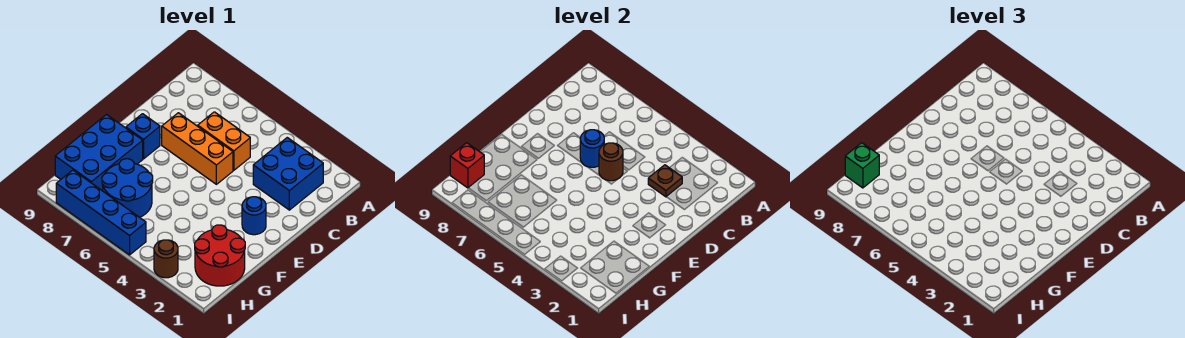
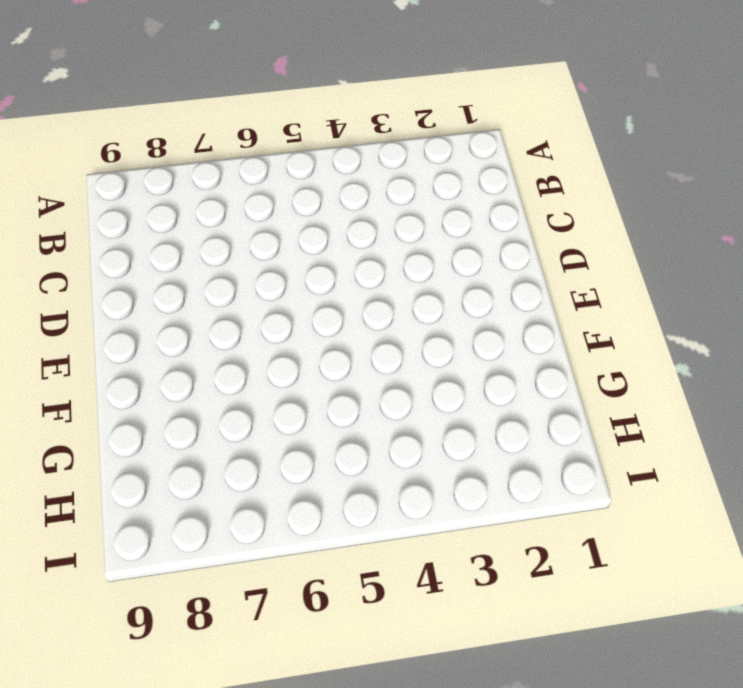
none -> blue brick B2:C3 level 1
none -> orange brick C5:C6 level 1
none -> orange brick D5:D7 level 1

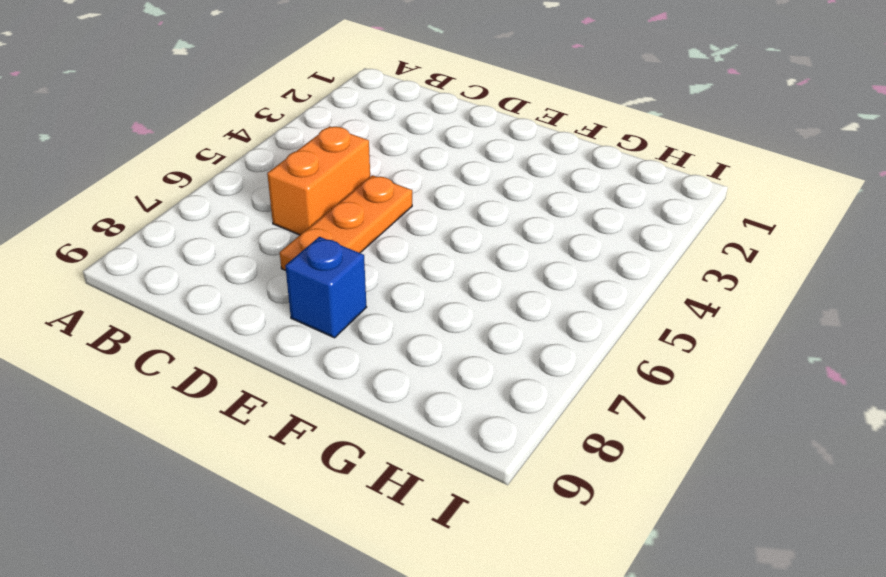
orange plate D5:D7 level 1 -> orange brick D5:D7 level 1
none -> blue brick B2:C3 level 1
none -> blue round brick E2 level 1
none -> blue brick F8:H9 level 1

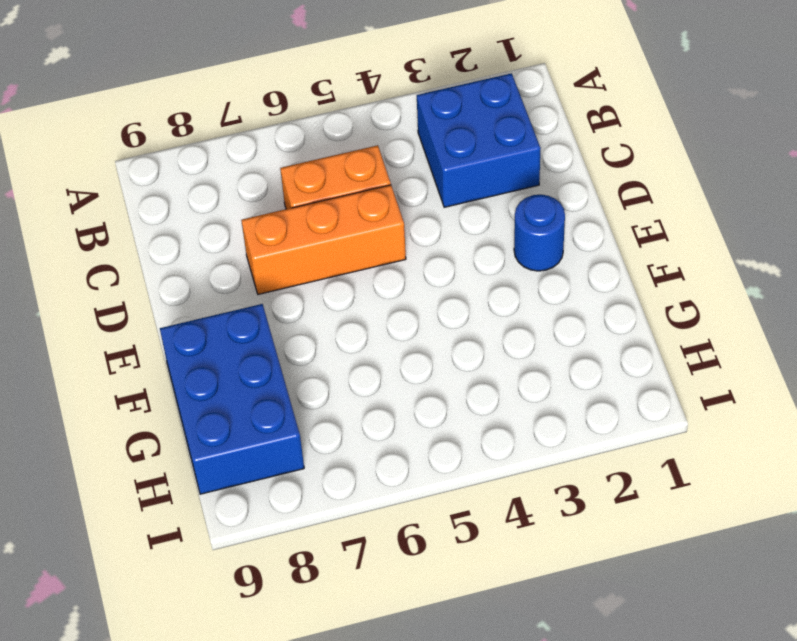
none -> blue brick E8 level 1
none -> red round brick G1:H2 level 1
none -> blue round brick G6:H7 level 1

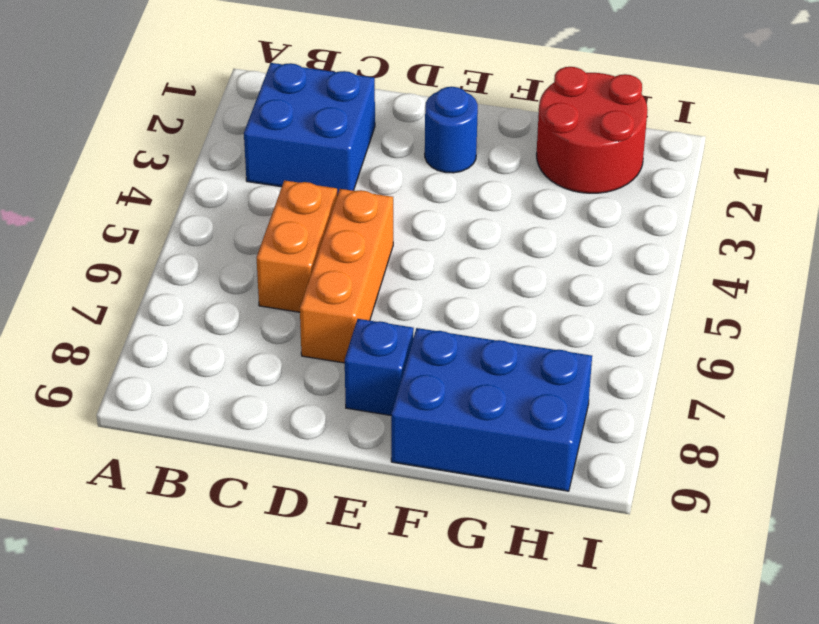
none -> blue round brick G6:H7 level 1
none -> brown round brick I3 level 1
none -> blue brick I5:I8 level 1

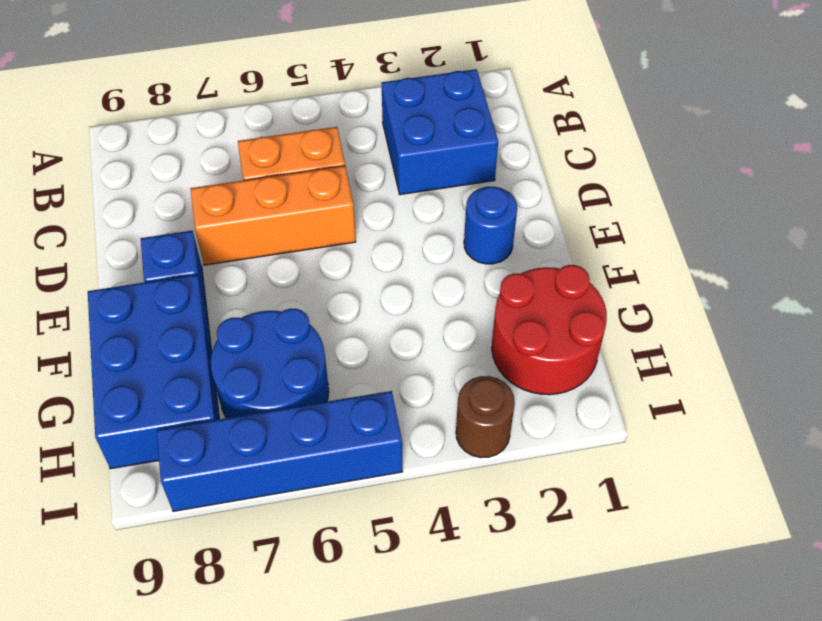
none -> brown plate C3 level 2
none -> brown round brick D5 level 2
none -> blue round brick D6 level 2

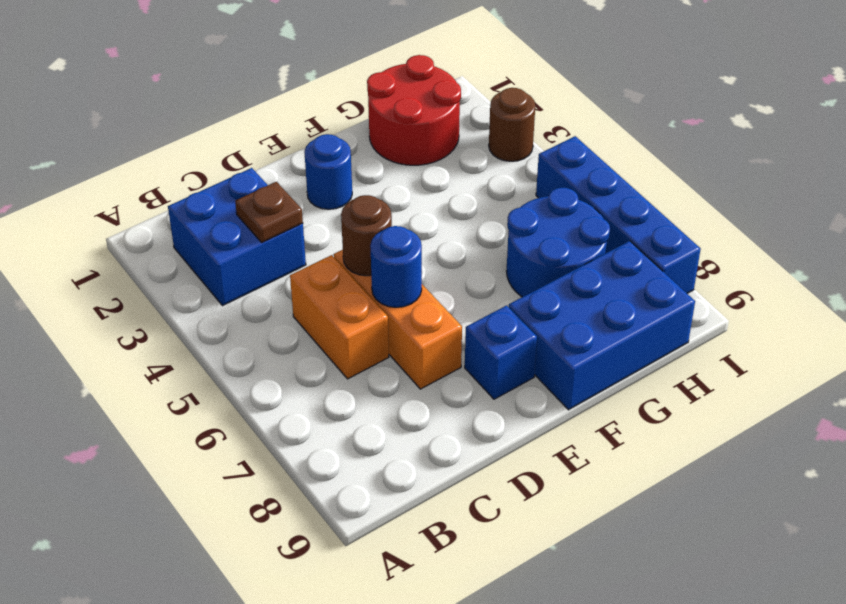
none -> red brick H9 level 2
none -> green brick H9 level 3

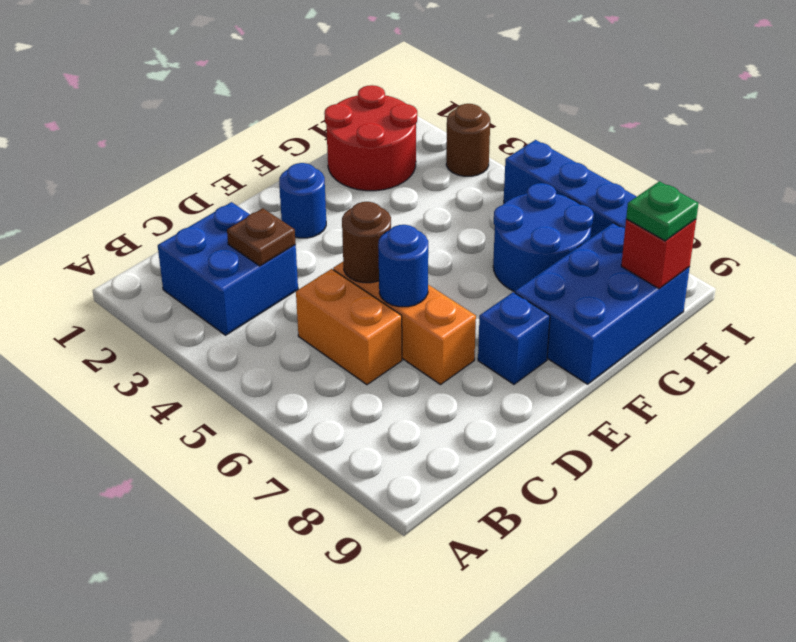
green plate H9 level 3 -> green brick H9 level 3

